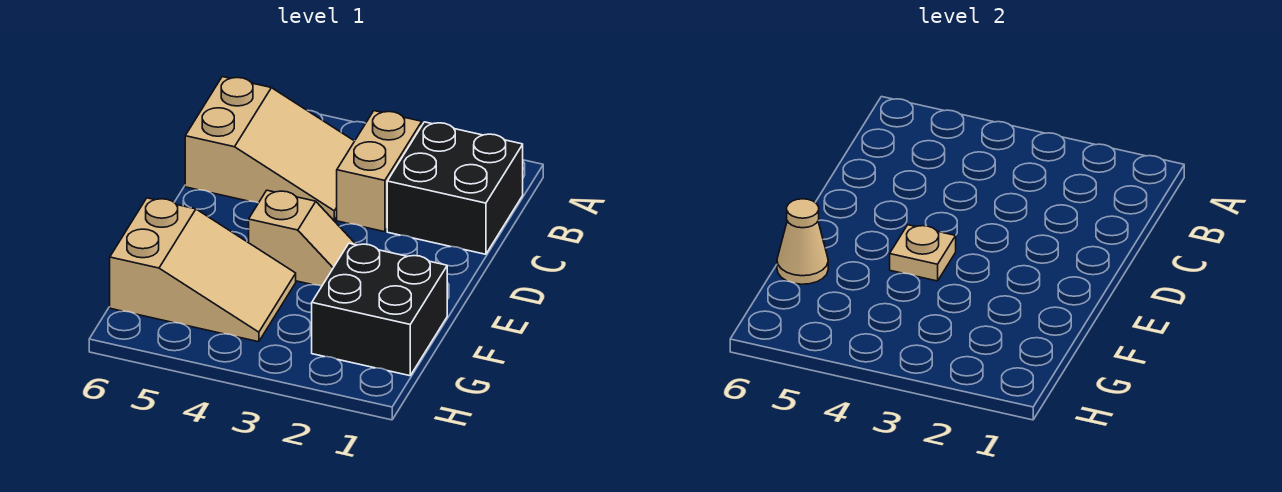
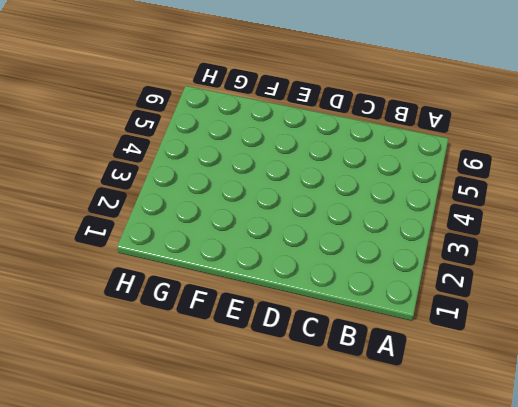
none -> black brick B1:C2 level 1
none -> tan brick B3:C3 level 1

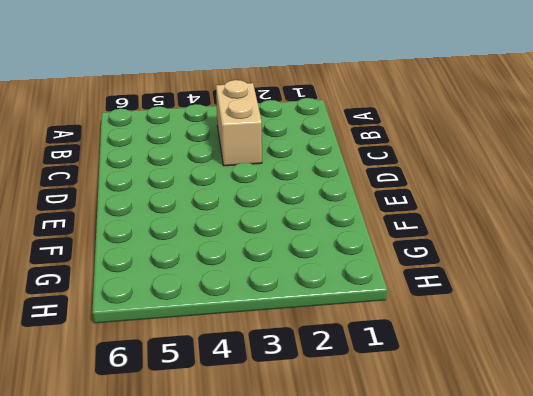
none -> black brick B1:C2 level 1
none -> tan slope B4:C6 level 1 top 6

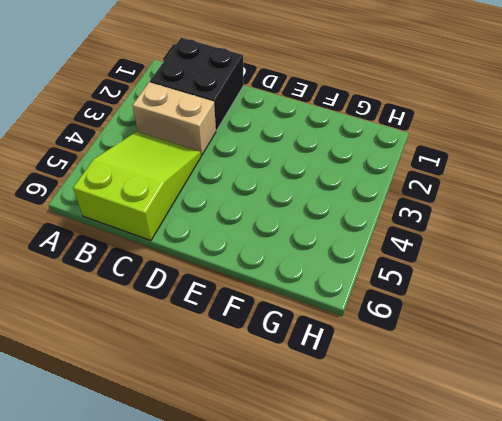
lime slope B4:C6 level 1 top 6 -> tan slope B4:C6 level 1 top 6
none -> tan slope E3:E4 level 1 top 4
none -> black brick F1:G2 level 1

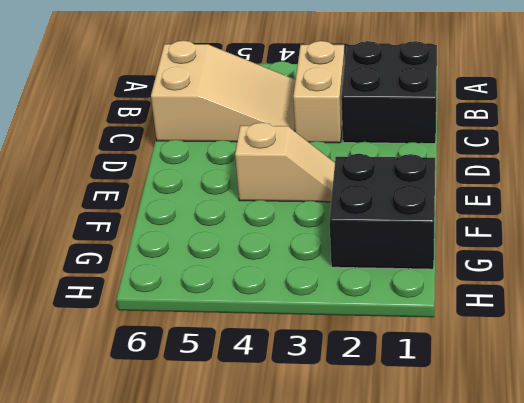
none -> tan slope F4:G6 level 1 top 6
none -> tan plate E4 level 2

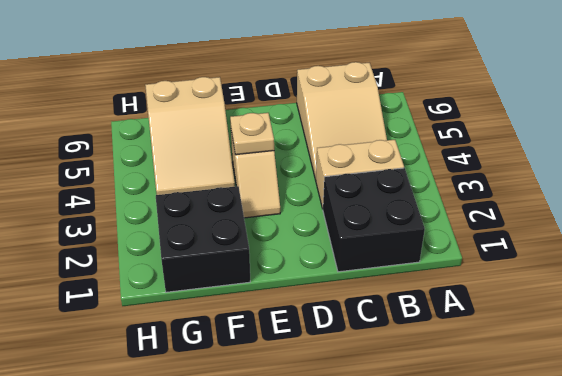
none -> tan cone F6 level 2

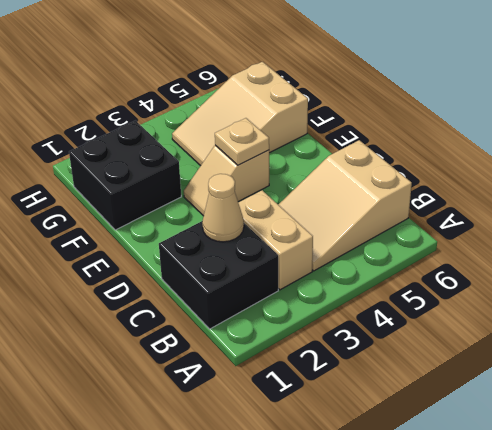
tan cone C2 level 2 -> tan cone F6 level 2

